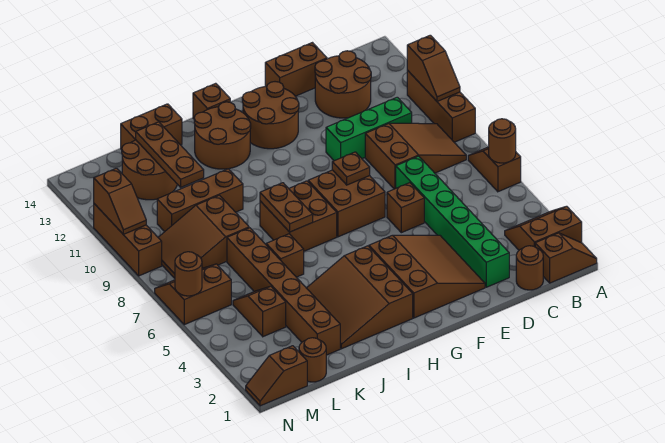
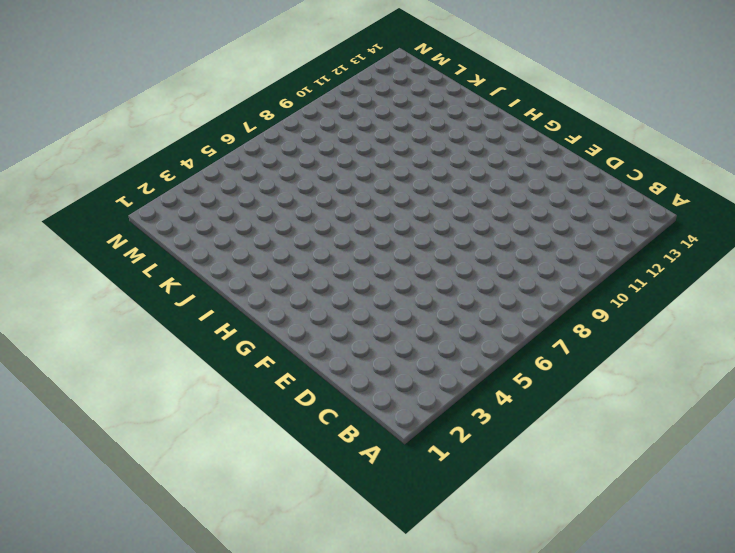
none -> brown slope A1:B1 level 1 top B
none -> brown slope A2:B3 level 1 top 2
none -> brown slope A6:A7 level 1 top 6
none -> brown brick A9:A11 level 1

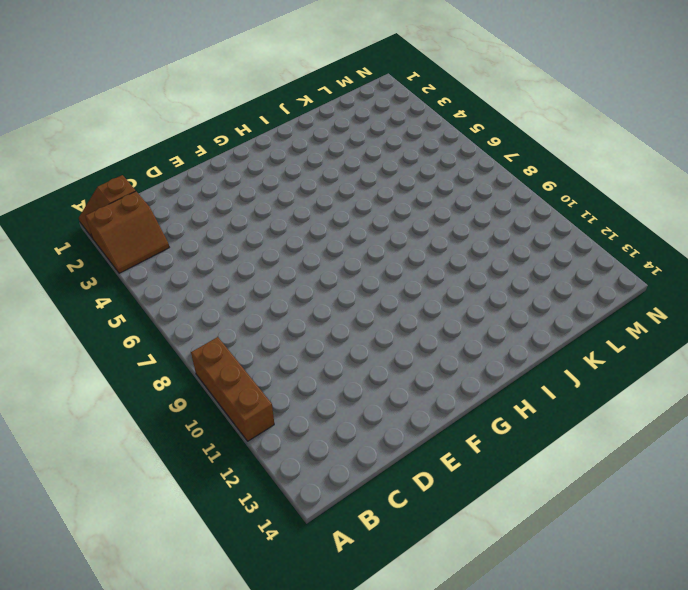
none -> brown slope A6:A7 level 1 top 6
none -> brown slope B8:D9 level 1 top D
none -> brown round brick C1 level 1
none -> green brick C10:E10 level 1

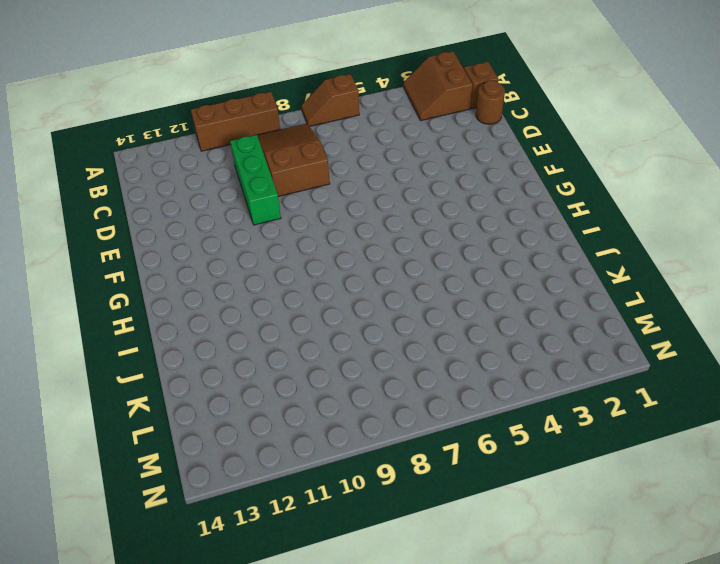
none -> brown round brick C12:D13 level 1
none -> green brick D2:D7 level 1
none -> brown brick D14:E14 level 1
none -> brown slope E2:G4 level 1 top G

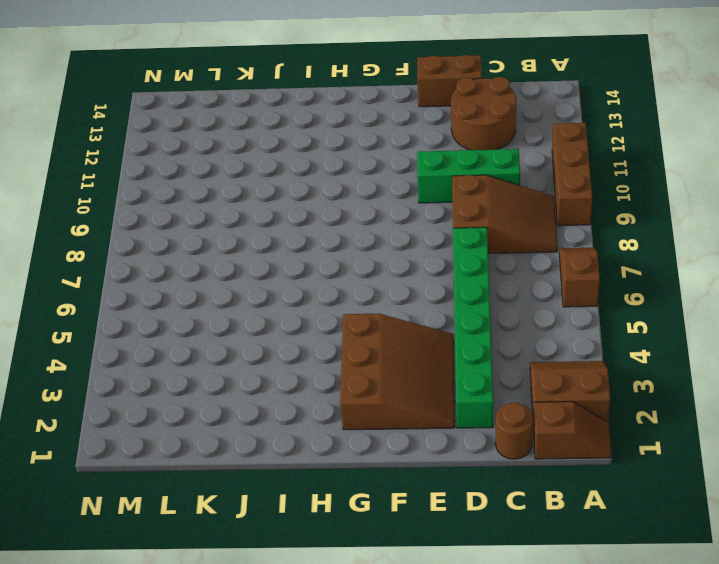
none -> brown brick E6 level 1
none -> brown brick F7:G8 level 1
none -> brown round brick F12:G13 level 1
none -> brown slope H2:J4 level 1 top H

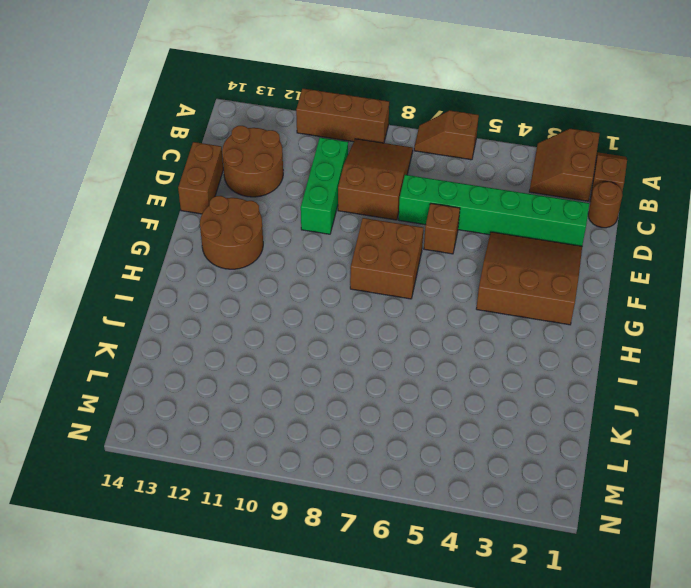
none -> brown slope H2:J4 level 1 top H
none -> brown brick H7:I8 level 1
none -> brown round brick H12:I13 level 1
none -> brown brick H14 level 1

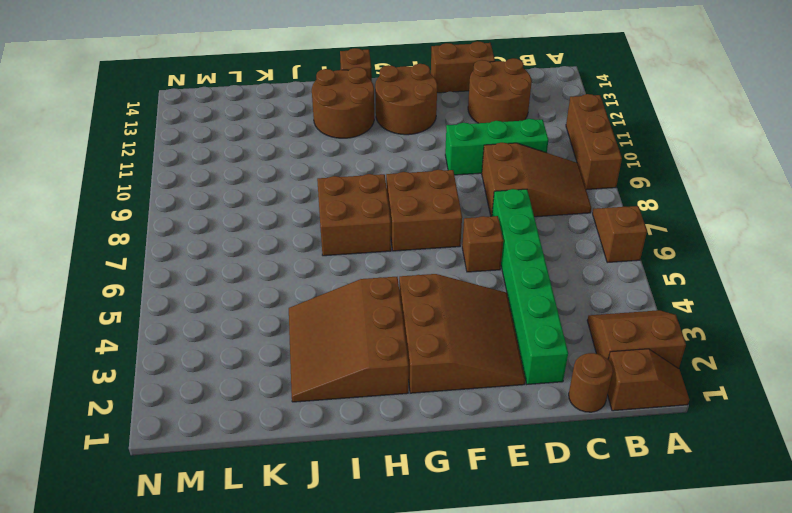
none -> brown brick J6 level 1
none -> brown brick J10:L10 level 1
none -> brown brick J14:K14 level 1
none -> brown brick K2:K7 level 1

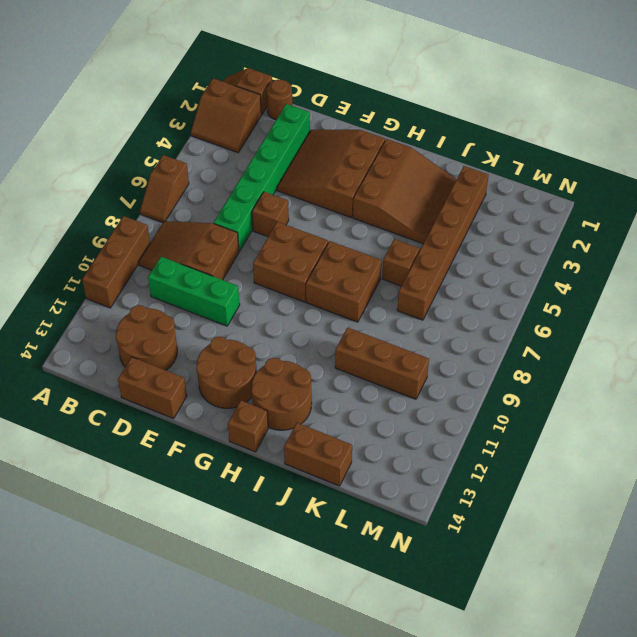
none -> brown slope K8:M9 level 1 top K
none -> brown round brick K12:L13 level 1
none -> brown round brick L1 level 1
none -> brown slope L4:L5 level 1 top 4

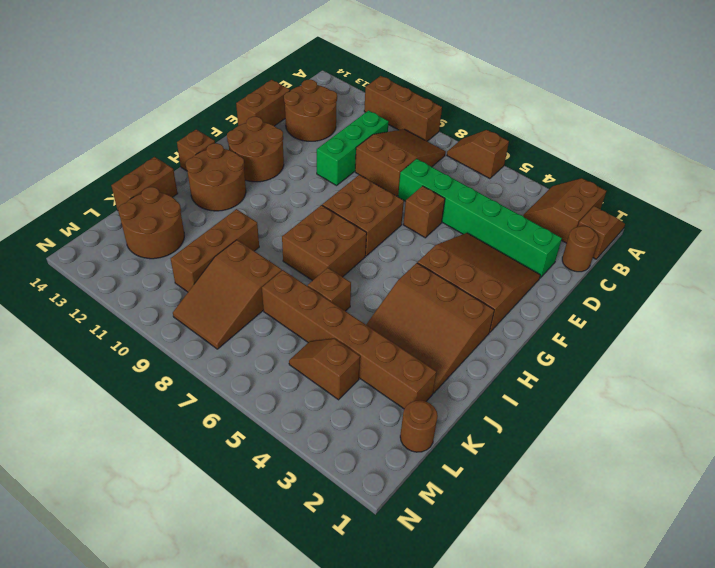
none -> brown slope M1:N1 level 1 top M
none -> brown slope M6:N7 level 1 top 6
none -> brown brick N9:N11 level 1
none -> brown round brick A6 level 2

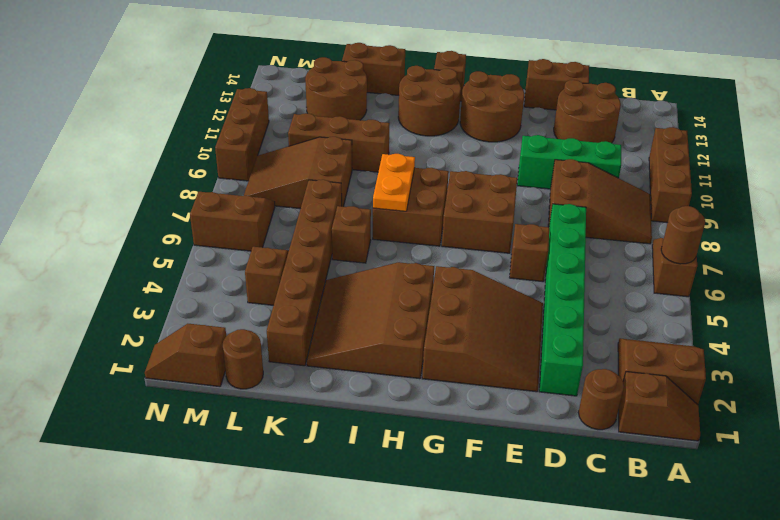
orange plate I7:I8 level 2 -> brown plate I7:I8 level 2
none -> brown slope A10:A11 level 2 top 11
none -> brown plate F8 level 2
none -> brown plate K11:K13 level 2
none -> brown round brick N6 level 2

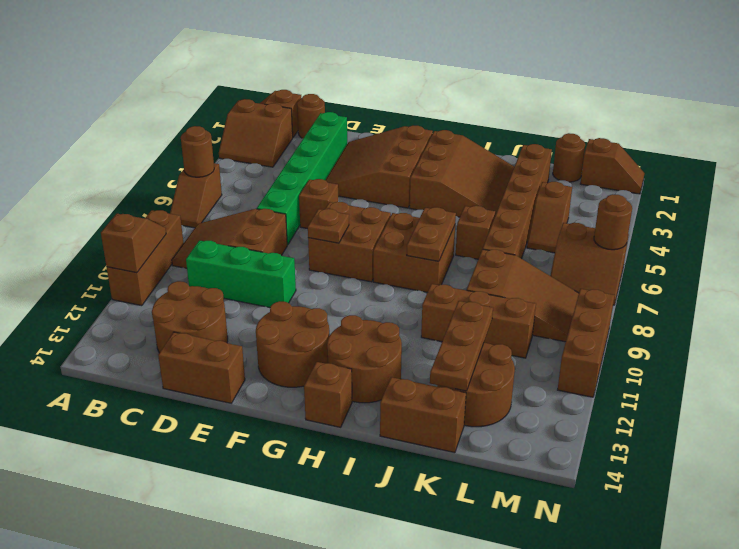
none -> brown slope N10:N11 level 2 top 11

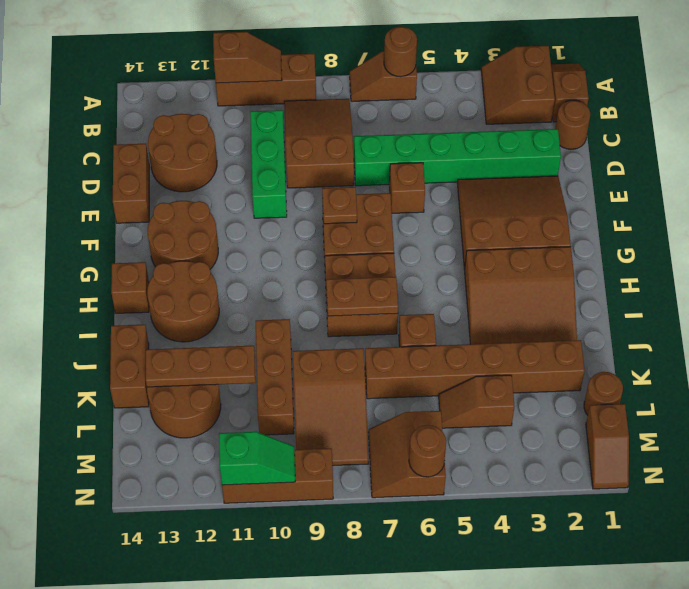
green slope N10:N11 level 2 top 11 -> brown slope N10:N11 level 2 top 11

